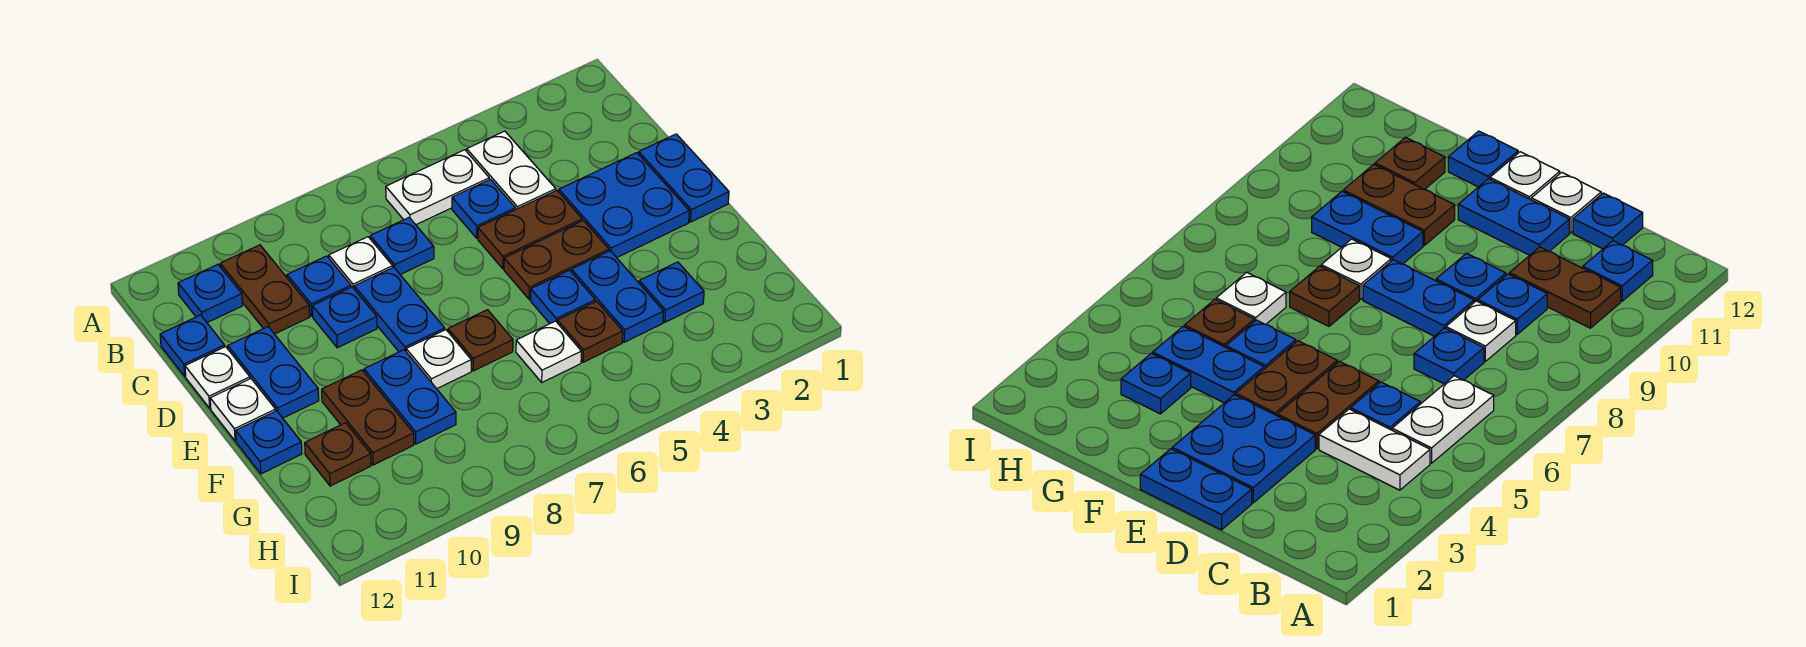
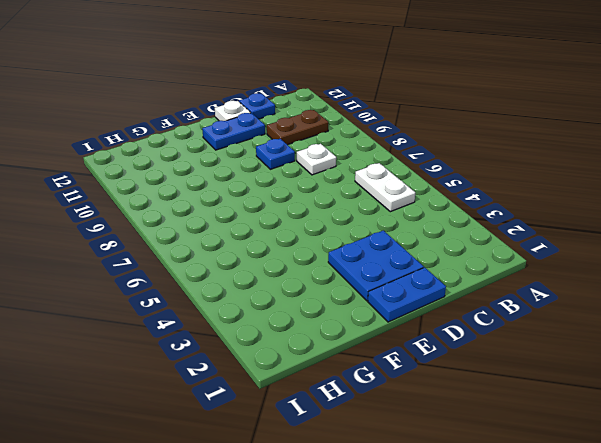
none -> white plate B4:C4 level 1
none -> blue plate B11 level 1
none -> blue plate C5 level 1

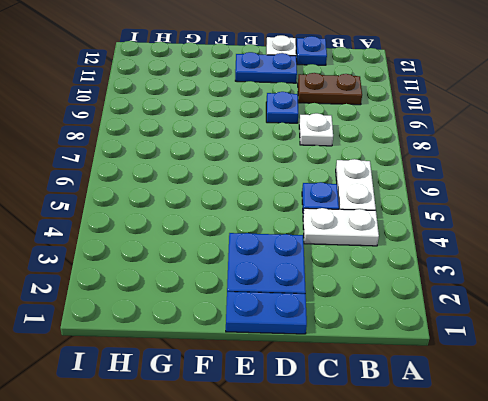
none -> blue plate B11 level 1
none -> blue plate C7 level 1
none -> blue plate C9 level 1

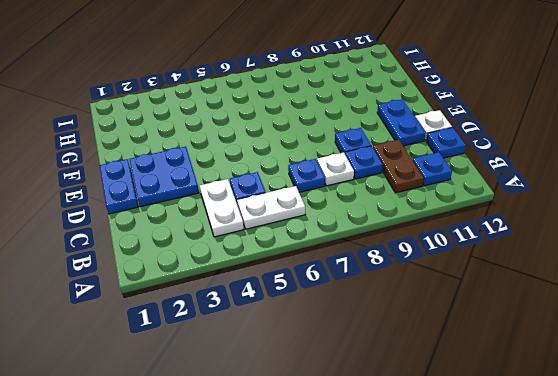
none -> brown plate D4:D5 level 1
none -> blue plate D8:E8 level 1
none -> brown plate E4:E5 level 1

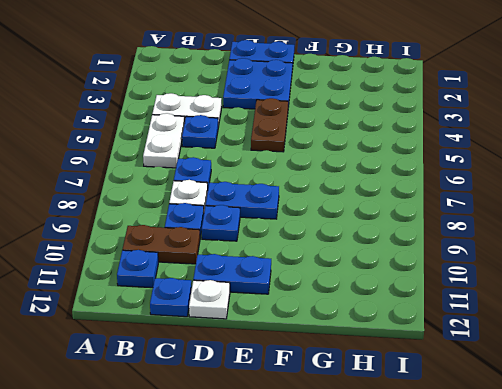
none -> brown plate D4:D5 level 1
none -> white plate E12 level 1
none -> blue plate F4:G4 level 1

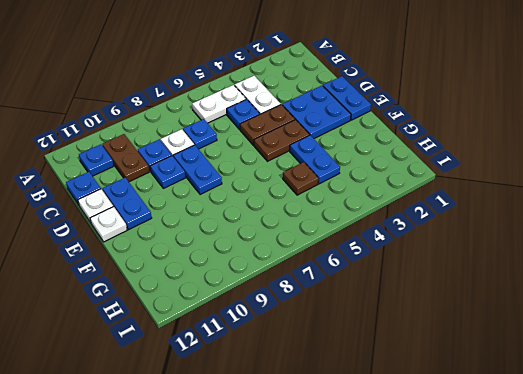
none -> blue plate F5 level 1
none -> brown plate F7 level 1
none -> white plate F8 level 1

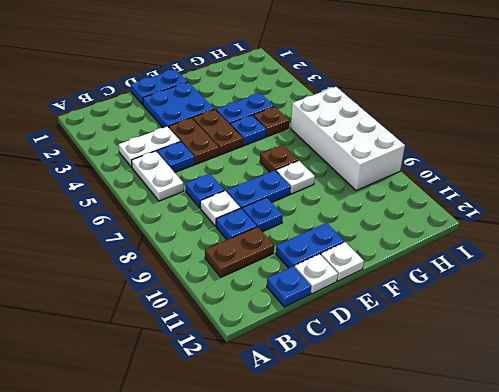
white brick H6:I9 level 1 -> none
none -> blue plate B11 level 1
none -> blue plate F9:G9 level 1
none -> brown plate F10:G10 level 1

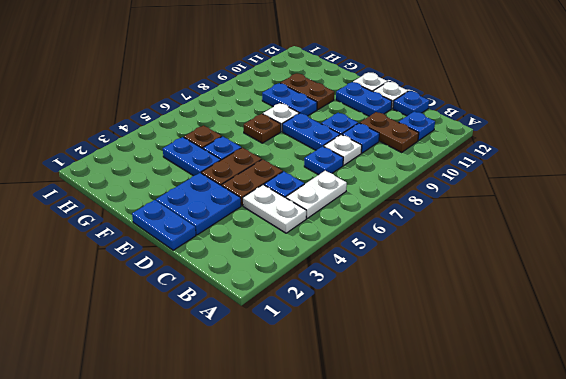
none -> blue plate F12 level 1
none -> blue plate G3 level 1
none -> white plate G6 level 1

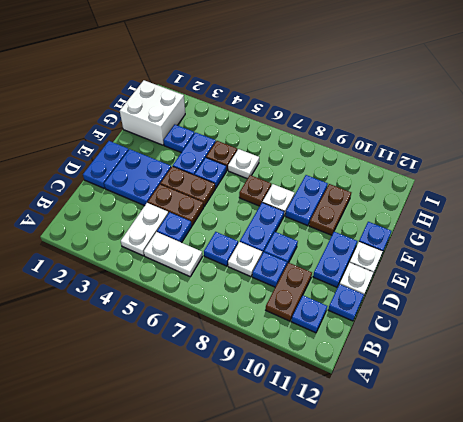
white brick G1:H2 level 1 -> none
none -> brown plate G11 level 1

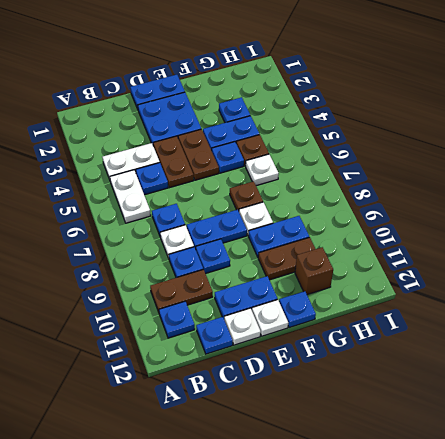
brown brick G11 level 1 -> brown plate G11 level 1

